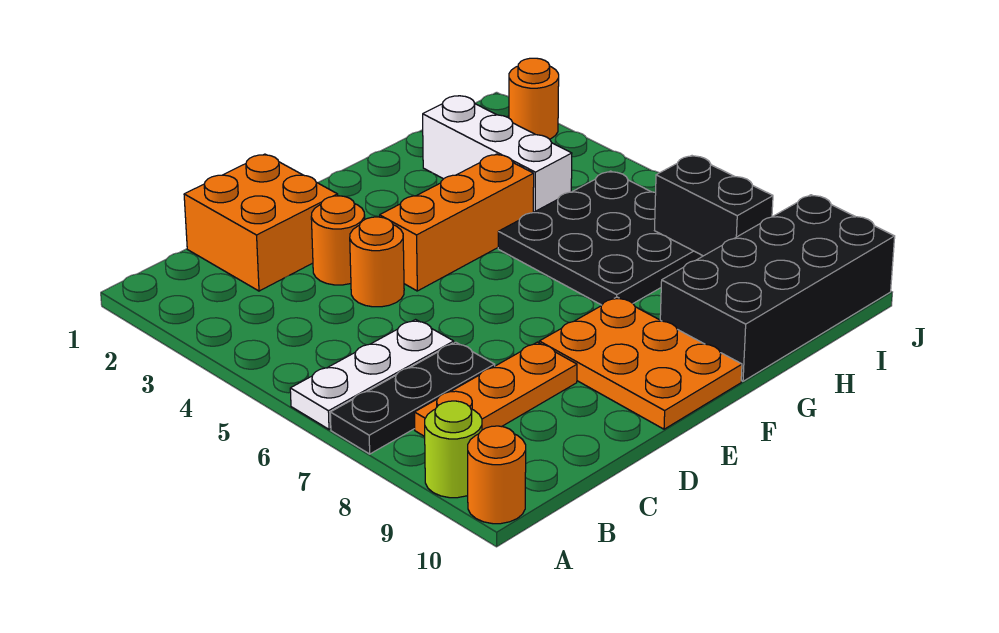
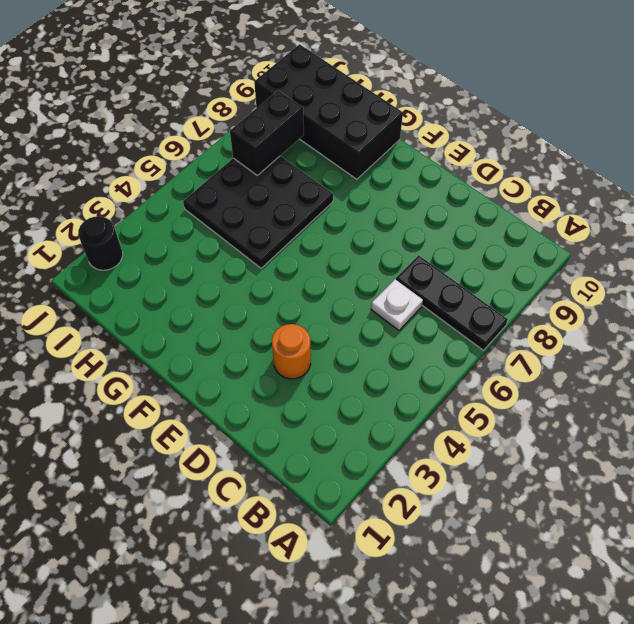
white plate C6 level 1 -> white plate A6:C6 level 1
black round brick J2 level 1 -> orange round brick J2 level 1
none -> lime round brick A9 level 1
none -> orange round brick A10 level 1
none -> orange plate B8:D8 level 1

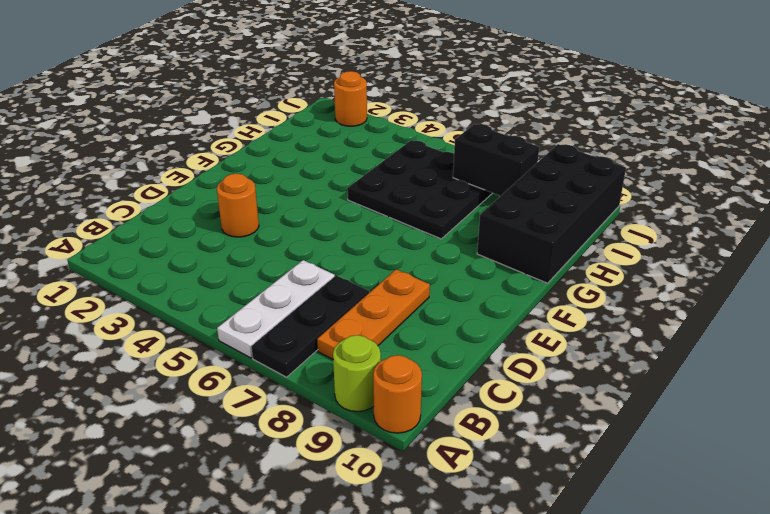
none -> orange brick C1:D2 level 1
none -> orange round brick D4 level 1
none -> orange brick E4:G4 level 1

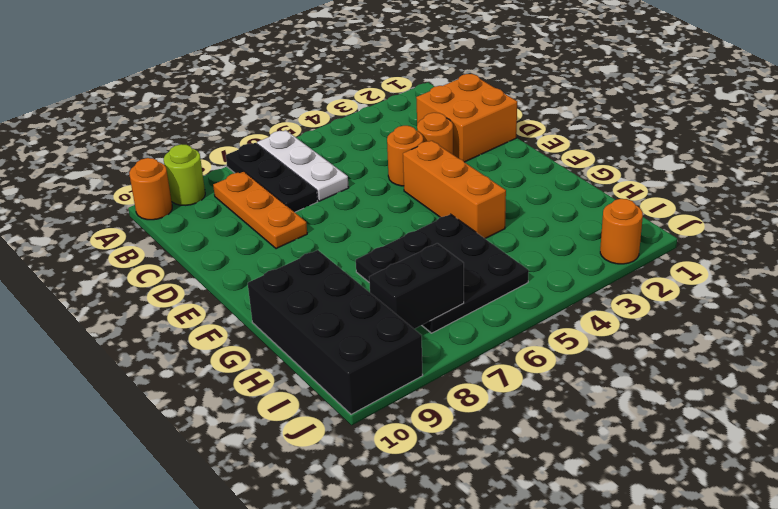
none -> orange plate E8:F10 level 1
none -> white brick H2:H4 level 1

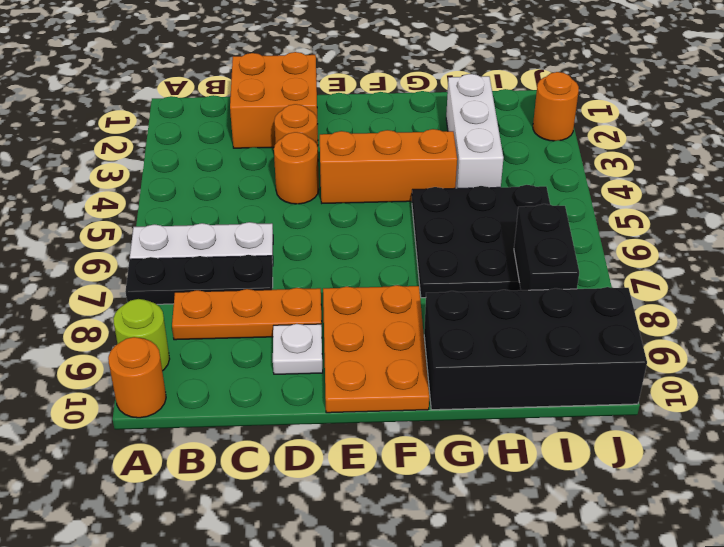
white plate D9 level 1 -> none

